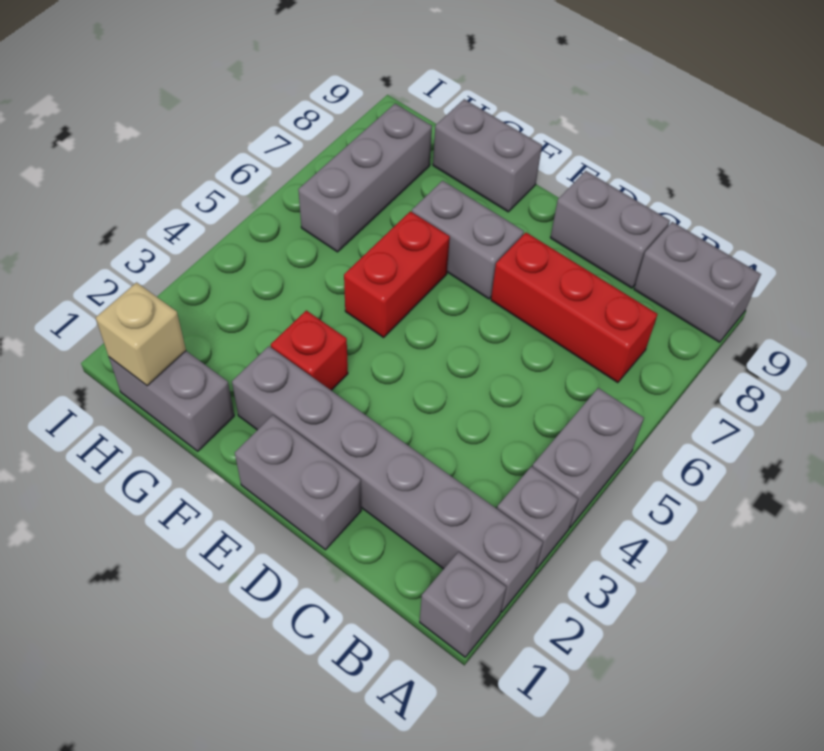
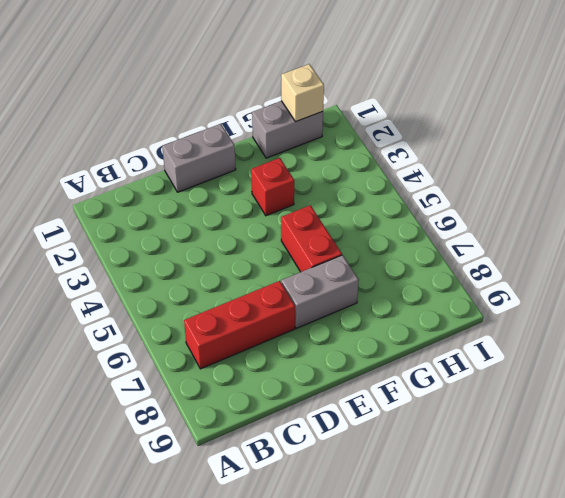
none -> grey brick A1 level 1
none -> grey brick A2:F2 level 1
none -> grey brick A3 level 1

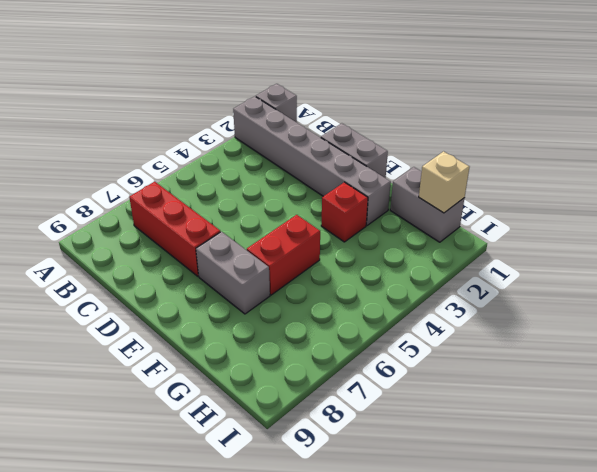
none -> grey brick A3 level 1
none -> grey brick A4:A5 level 1
none -> grey brick A9:B9 level 1

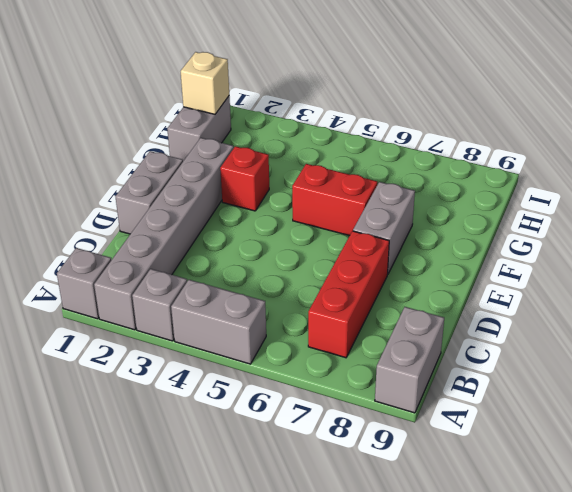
none -> grey brick C9:D9 level 1
none -> grey brick F9:G9 level 1
none -> grey brick H6:H8 level 1

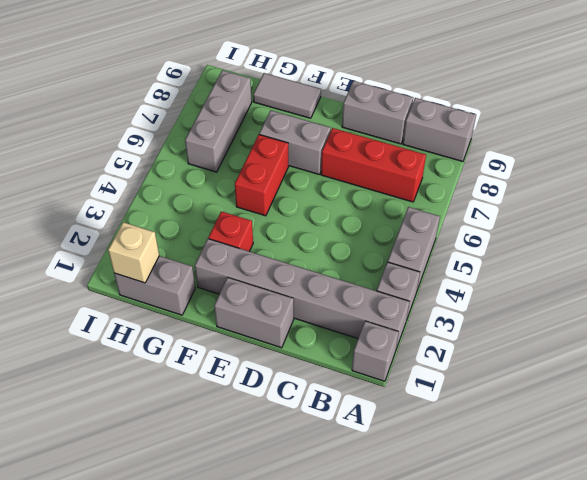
grey tile F9:G9 level 1 -> grey brick F9:G9 level 1

